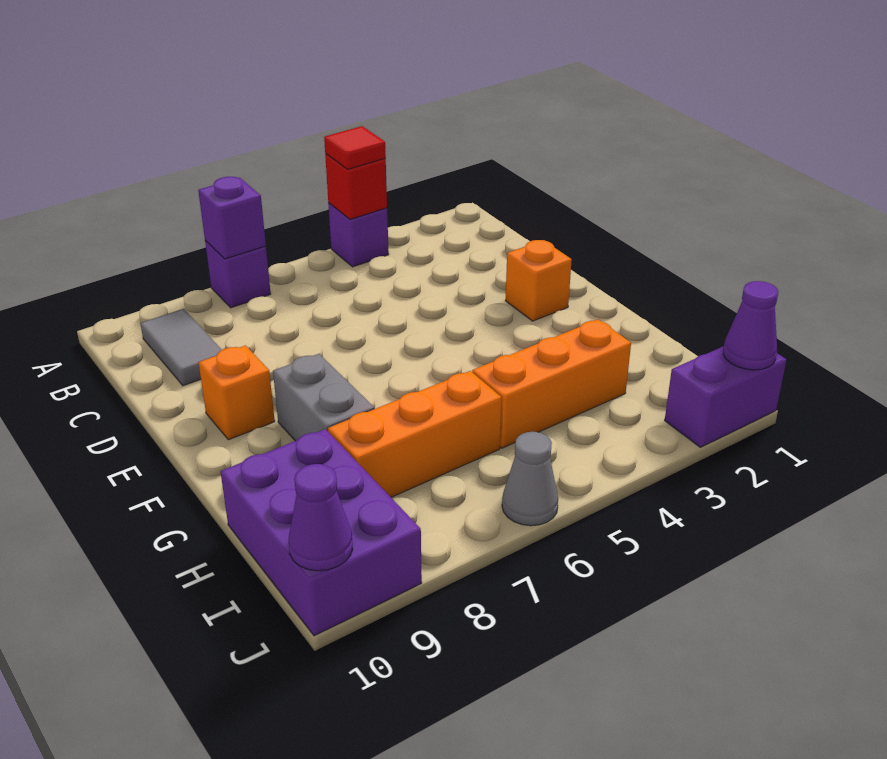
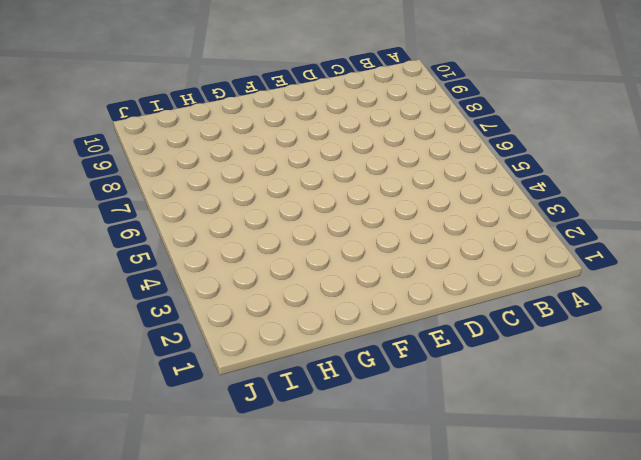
none -> purple brick A4 level 1
none -> purple brick A7 level 1
none -> grey tile B9:C9 level 1

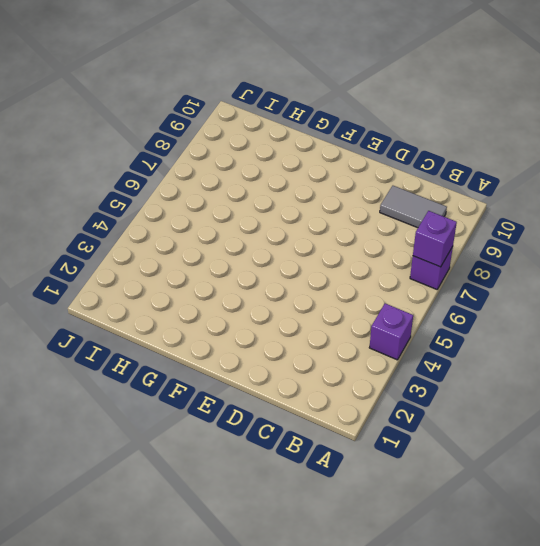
none -> orange brick E2 level 1
none -> orange brick E9 level 1
none -> grey brick F8:G8 level 1

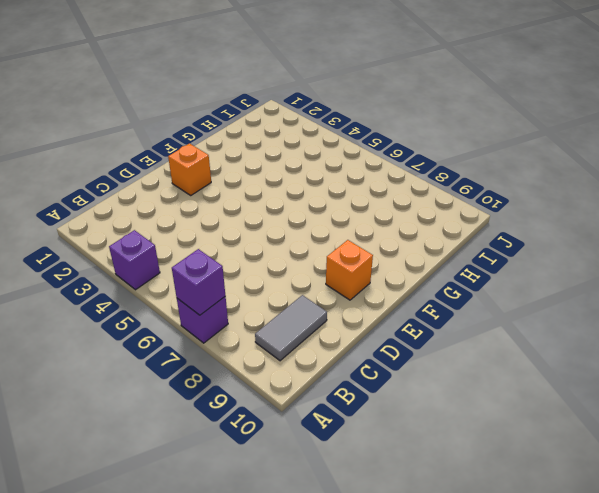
none -> grey brick F8:G8 level 1
none -> orange brick H3:H5 level 1
none -> orange brick H6:H8 level 1

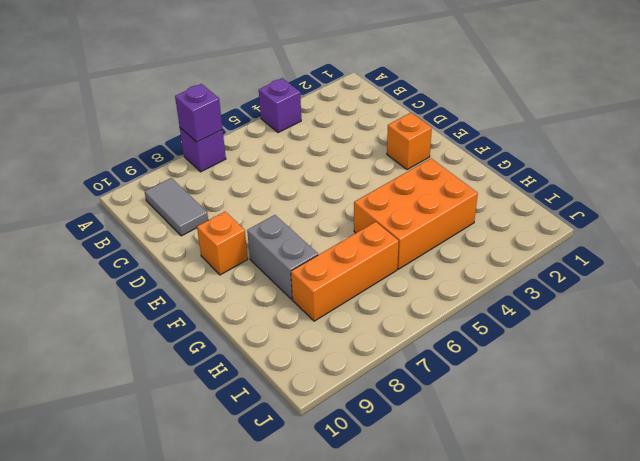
orange brick G3:H5 level 1 -> orange brick H3:H5 level 1
none -> purple brick H9:J10 level 1
none -> purple brick J1:J2 level 1
none -> grey cone J6 level 1

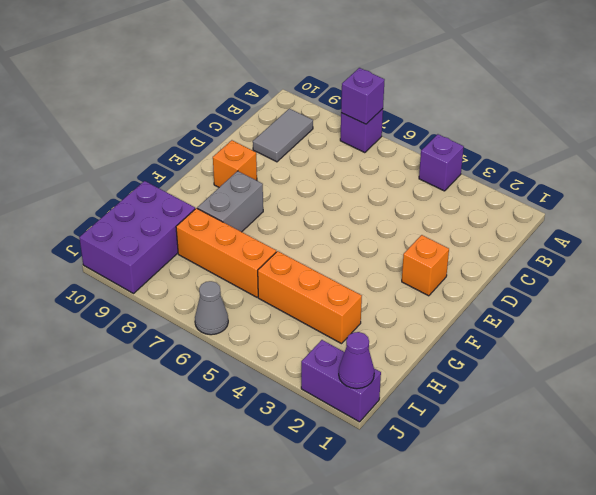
none -> red brick A4 level 2
none -> purple cone J10 level 2
none -> red tile A4 level 3

